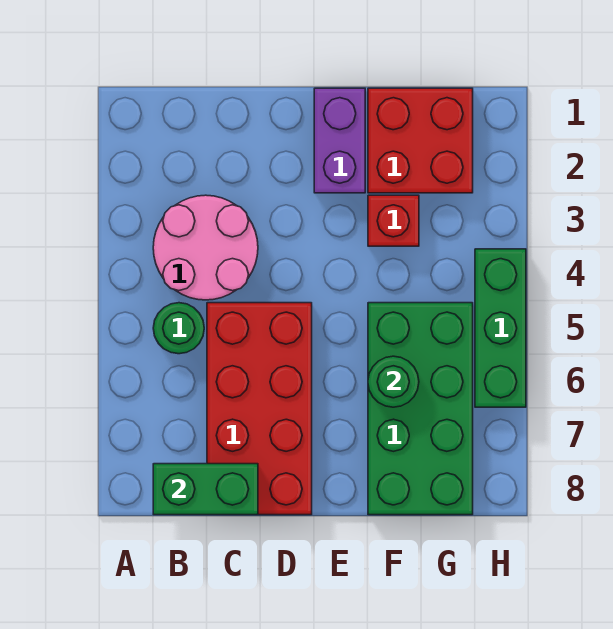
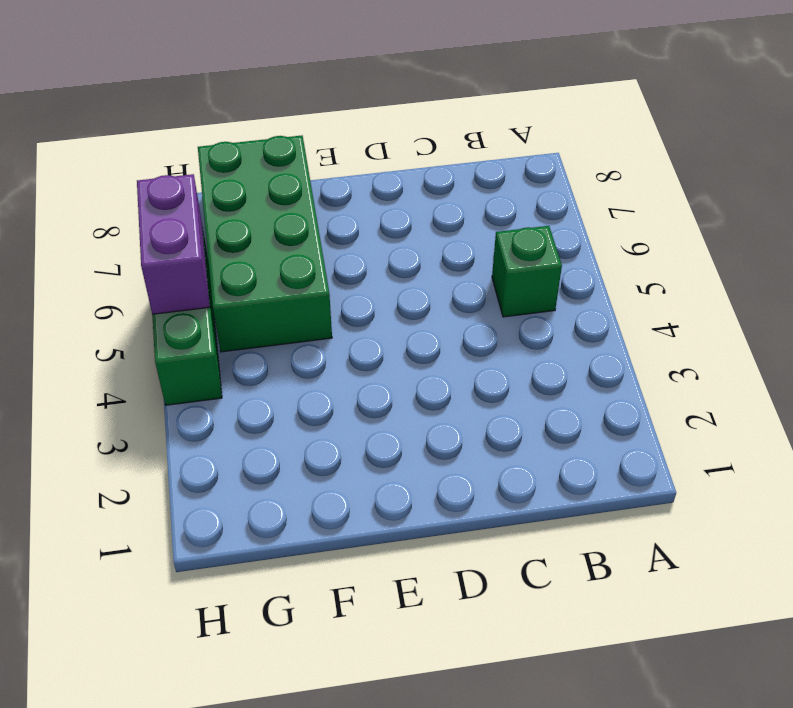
green brick B5 level 1 -> green round brick B5 level 1
purple brick H5:H6 level 2 -> purple brick E1:E2 level 1
none -> pink round brick B3:C4 level 1
none -> red brick C5:D8 level 1

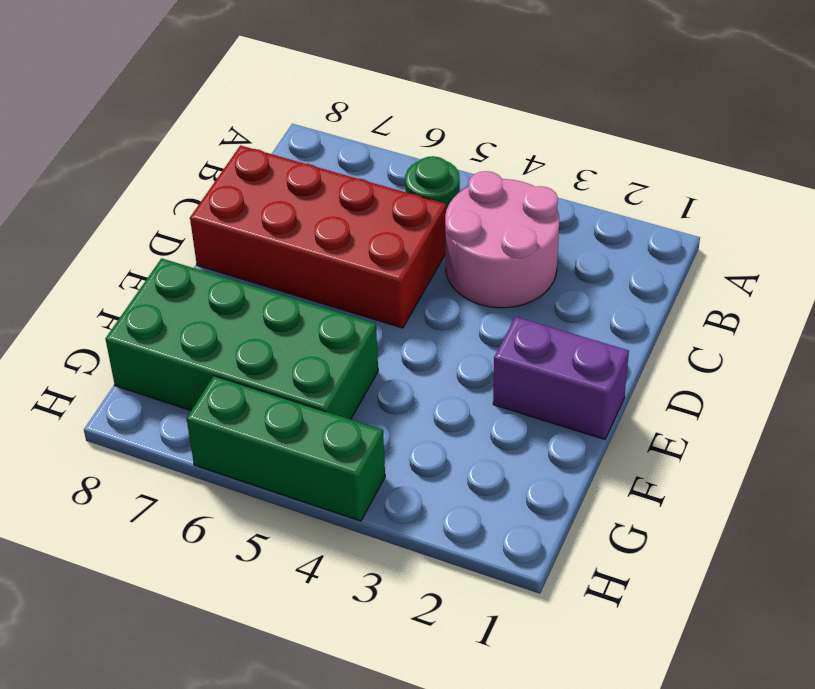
none -> red brick F1:G2 level 1
none -> red brick F3 level 1

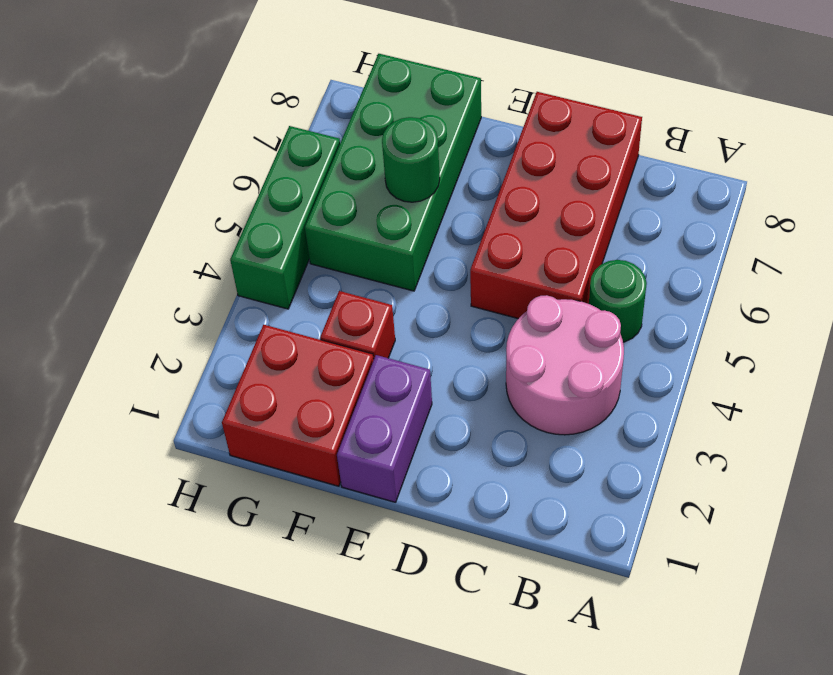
none -> green brick B8:C8 level 2

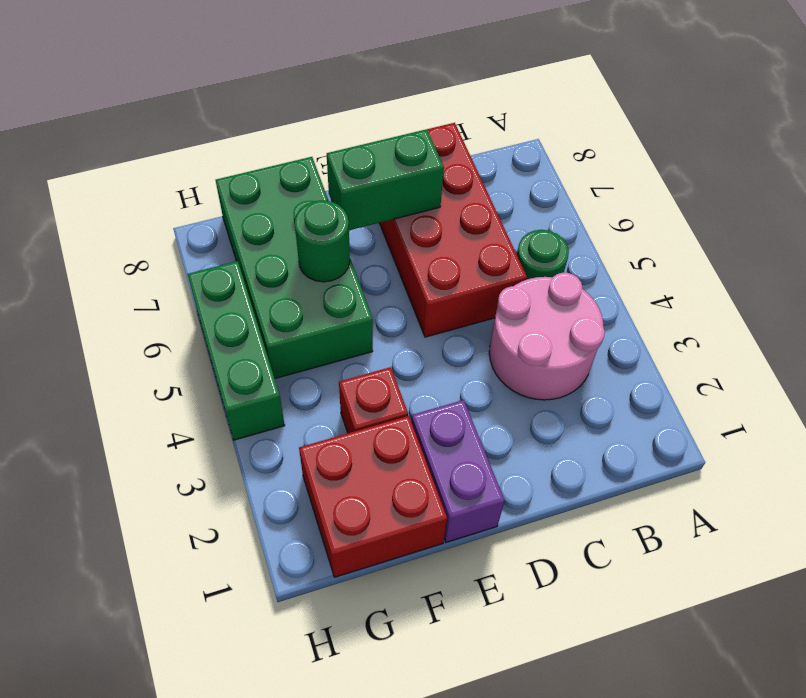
green brick D7:E7 level 2 -> green brick B8:C8 level 2

